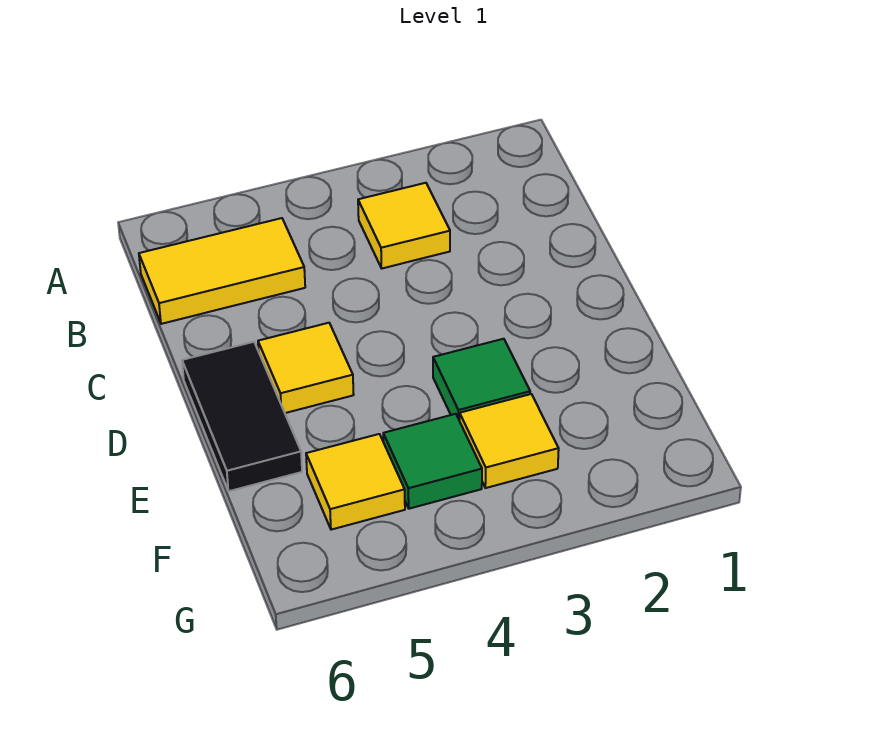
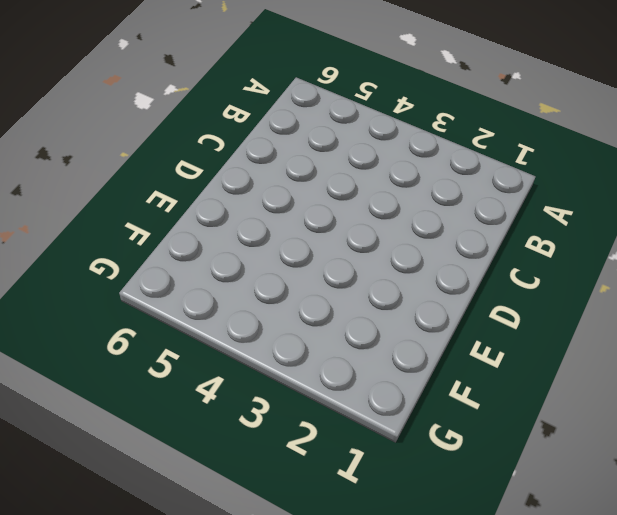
none -> yellow tile B3 level 1
none -> yellow tile B5:B6 level 1

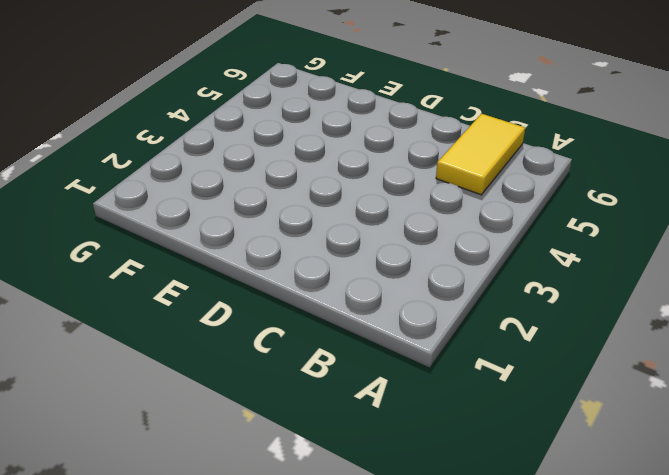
none -> yellow tile B3 level 1
none -> yellow tile D5 level 1

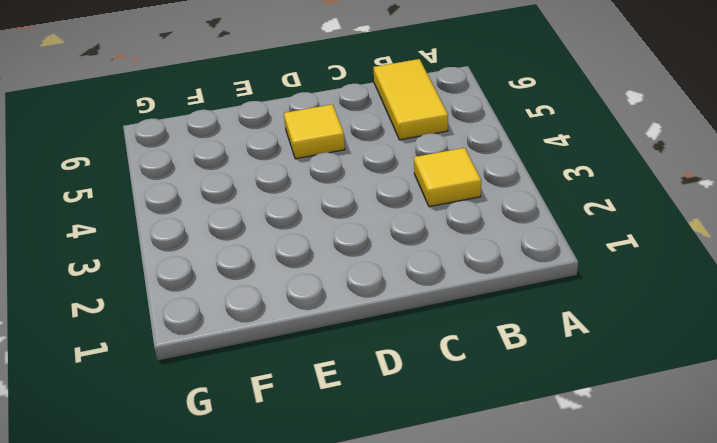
none -> black tile D6:E6 level 1
none -> green tile E3 level 1

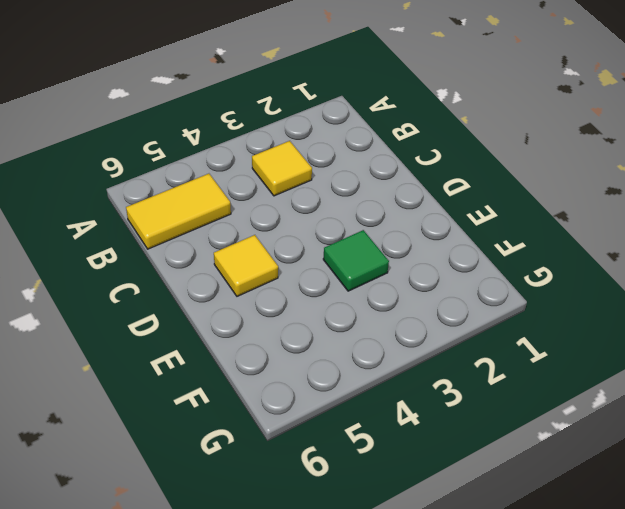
none -> black tile D6:E6 level 1
none -> yellow tile F3 level 1

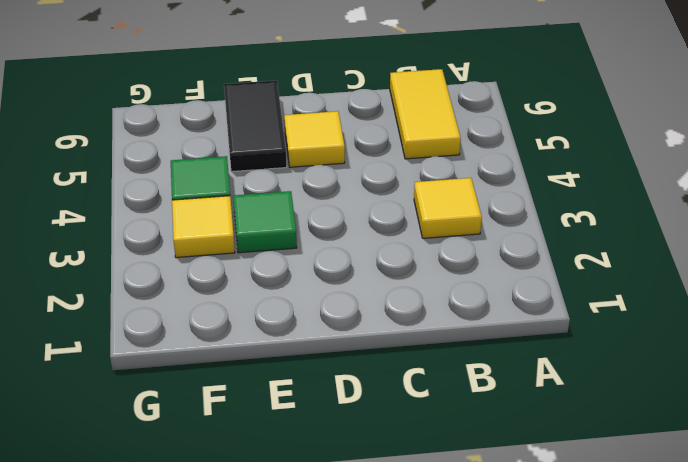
black tile E5:E6 level 1 -> black tile D6:E6 level 1
none -> yellow tile F5 level 1

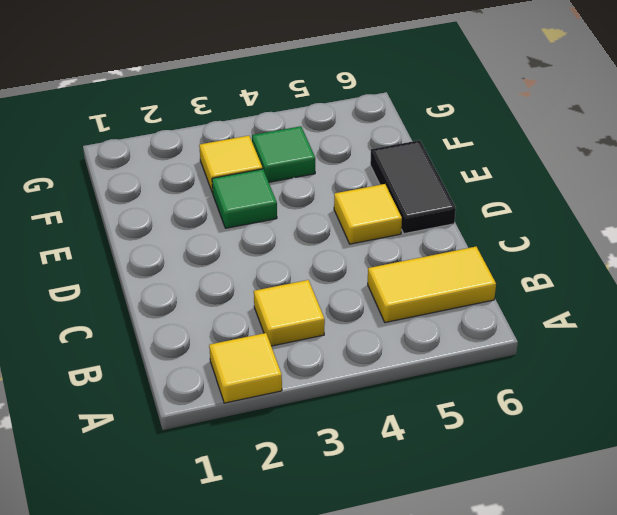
yellow tile A2 level 1 -> yellow tile F5 level 1

